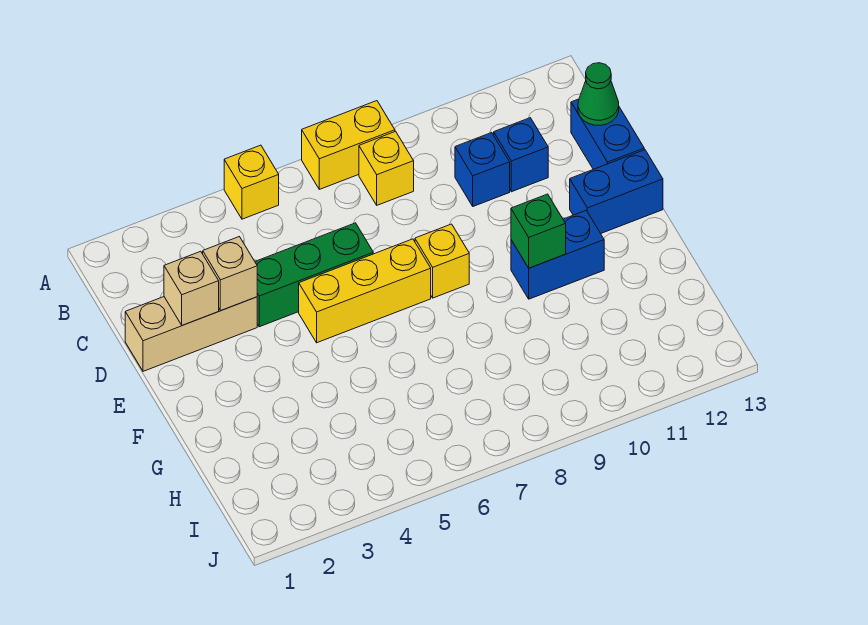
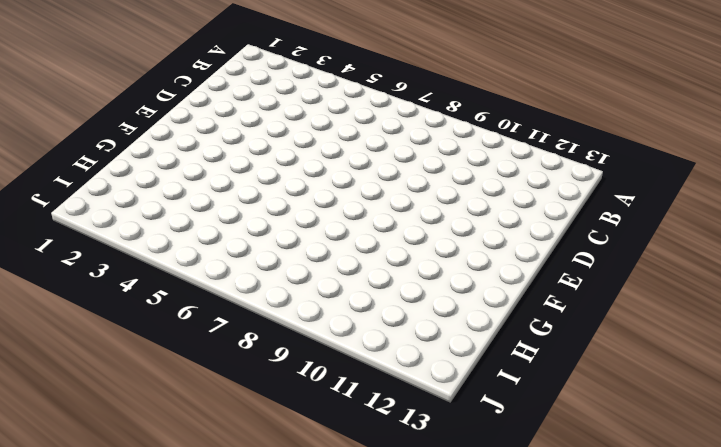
none -> yellow brick A5 level 1
none -> yellow brick A7:A8 level 1
none -> yellow brick B8 level 1

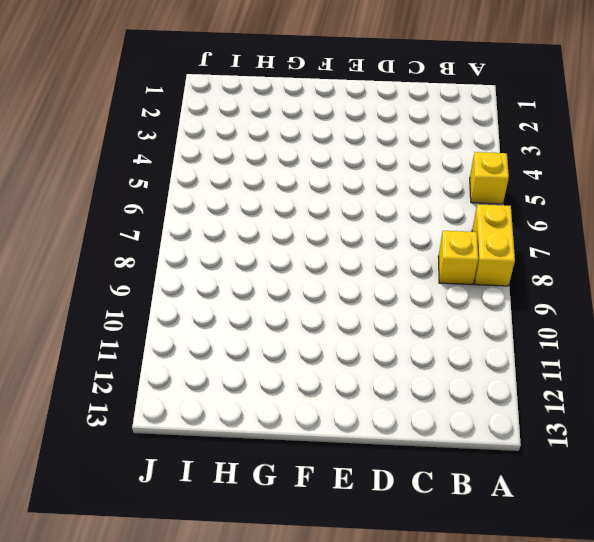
none -> blue brick C10 level 1
none -> blue brick C11 level 1
none -> blue brick C13:D13 level 1

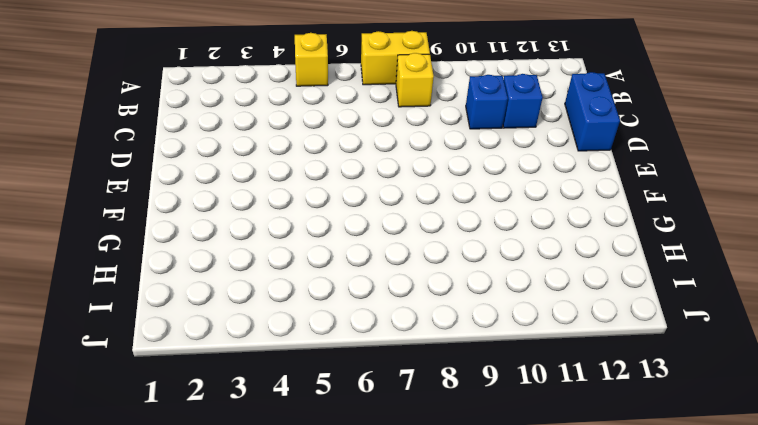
none -> tan brick D1:D3 level 1
none -> green brick D4:D6 level 1
none -> yellow brick E5:E7 level 1

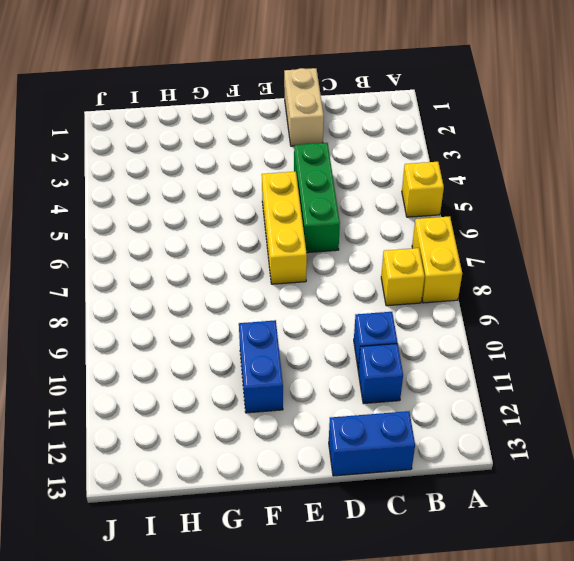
tan brick D1:D2 level 1 -> tan brick D1:D3 level 1
none -> yellow brick E8 level 1
none -> blue brick E12:E13 level 1
none -> green cone C13 level 2

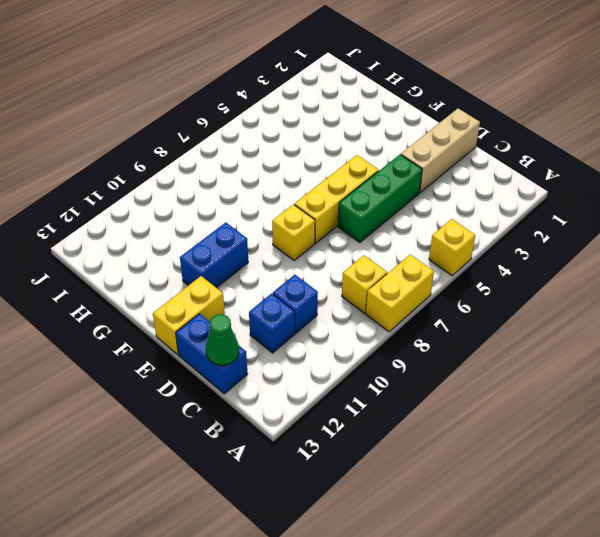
yellow brick E12:E13 level 1 -> blue brick E12:E13 level 1
none -> tan brick D2 level 2
none -> tan brick D3 level 2
none -> green brick F10 level 2

